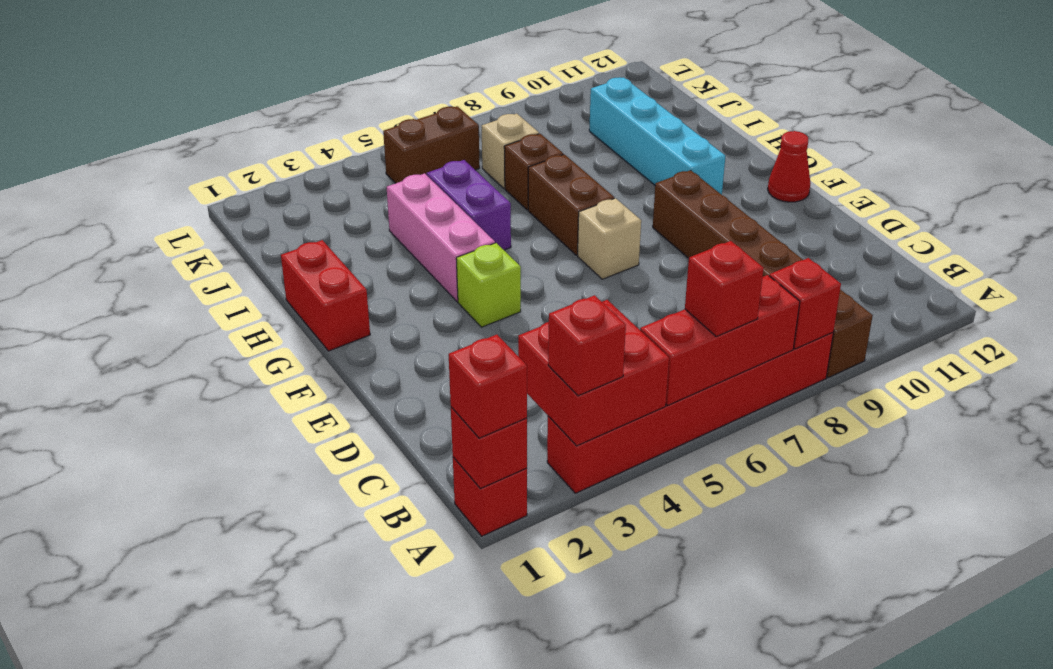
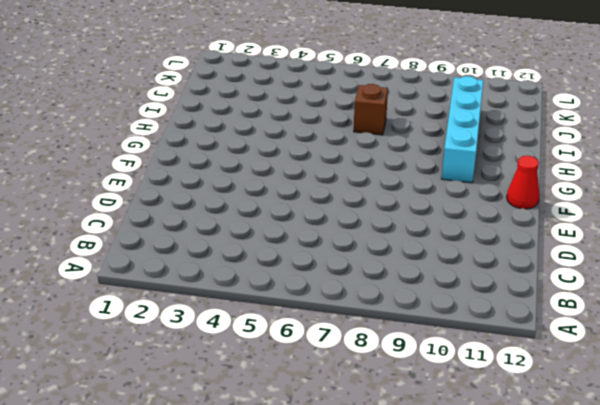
none -> red brick A1 level 1
none -> red brick A3:A8 level 1
none -> brown brick A9:F9 level 1

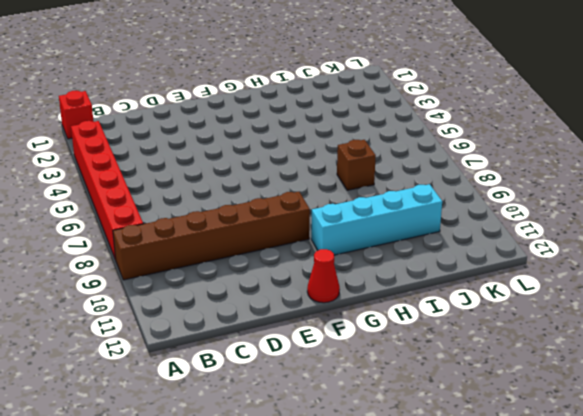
none -> lime brick F4 level 1
none -> tan brick F7 level 1
none -> red brick G1:H1 level 1

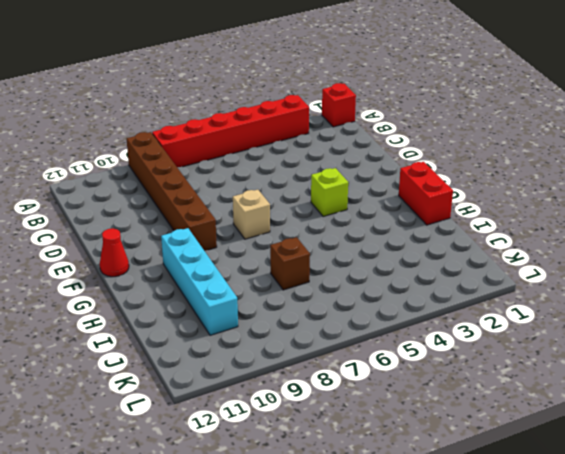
none -> pink brick G4:I4 level 1
none -> brown brick G7:H7 level 1
none -> purple brick H5:I5 level 1

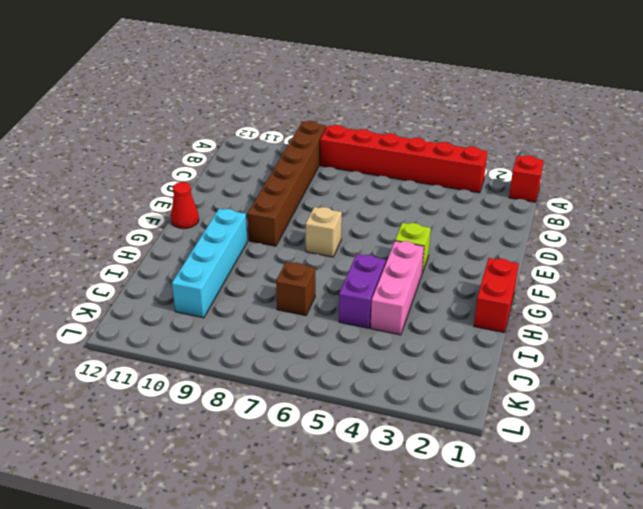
none -> brown brick G7:H7 level 1
none -> tan brick J7 level 1
none -> brown brick K5:K6 level 1

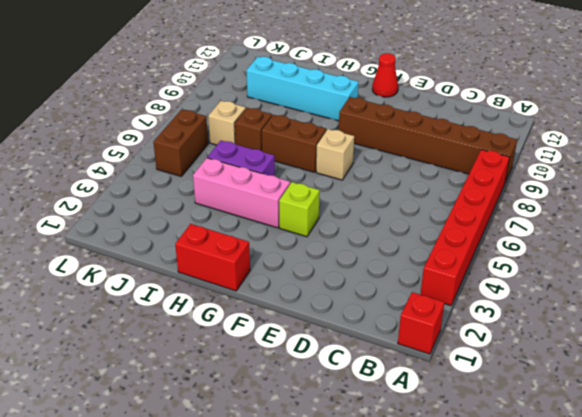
none -> red brick A1 level 2
none -> red brick A3:B4 level 2
none -> red brick A5:A7 level 2

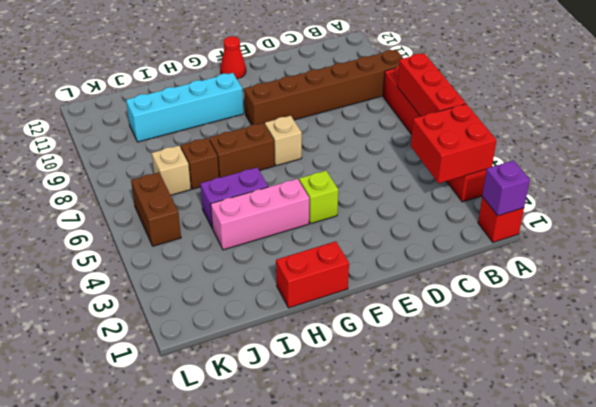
purple brick A1 level 2 -> red brick A1 level 2
none -> red brick A8 level 2
none -> red brick A1 level 3
none -> red brick A3 level 3

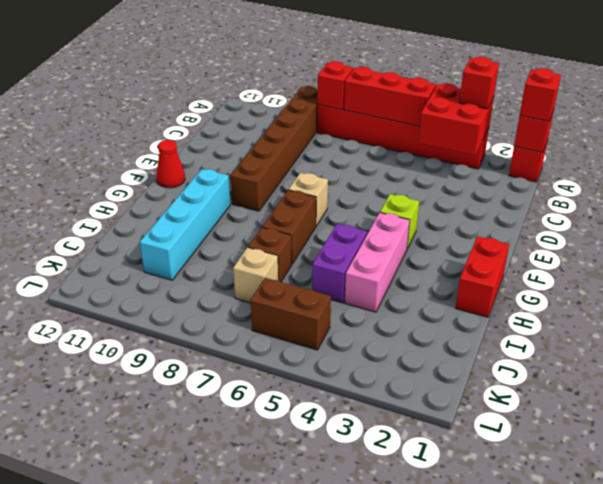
none -> red brick A6 level 3

